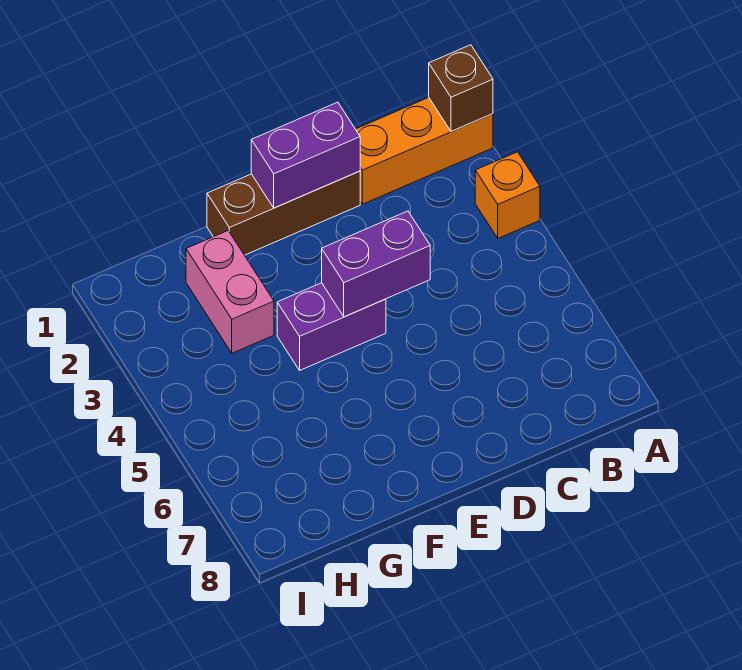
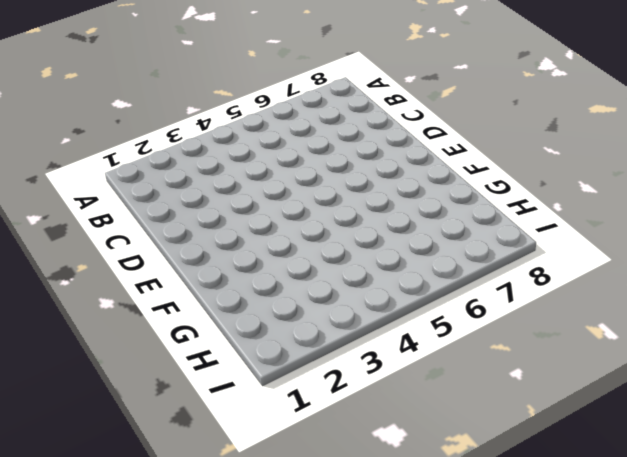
none -> orange brick A1:C1 level 1
none -> orange brick A3 level 1

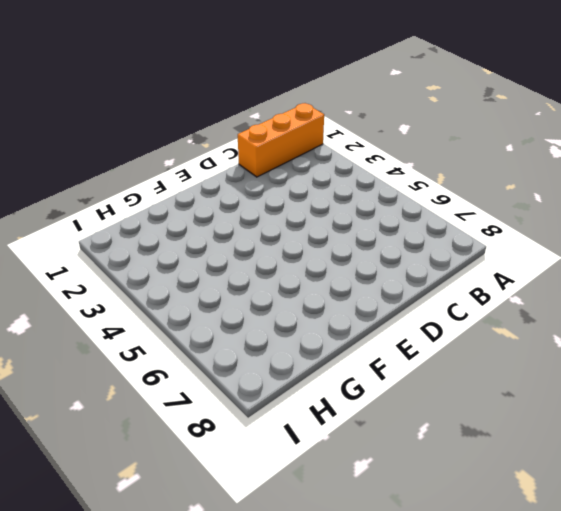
none -> orange brick A3 level 1
none -> brown brick D1:F1 level 1

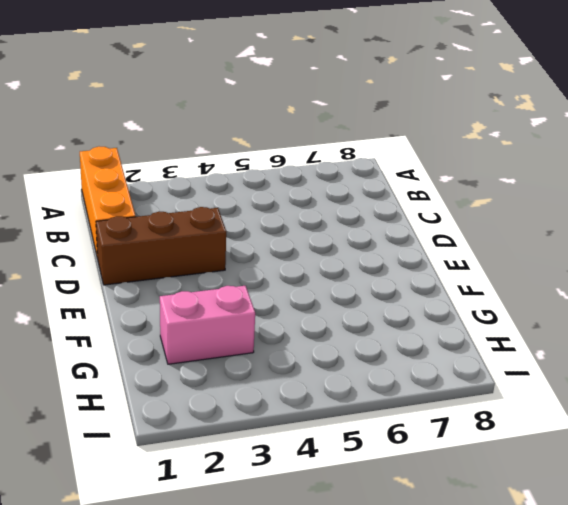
brown brick D1:D3 level 1 -> brown brick D1:F1 level 1
none -> orange brick A3 level 1
none -> purple brick E4:F4 level 1

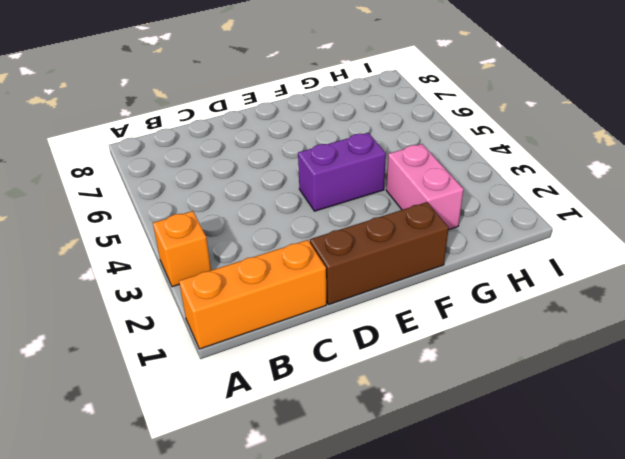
none -> brown brick A1 level 2
none -> purple brick D1:E1 level 2

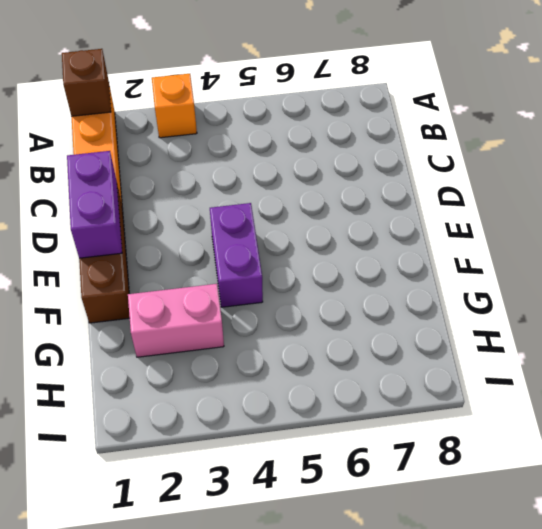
none -> purple brick D4:E4 level 2

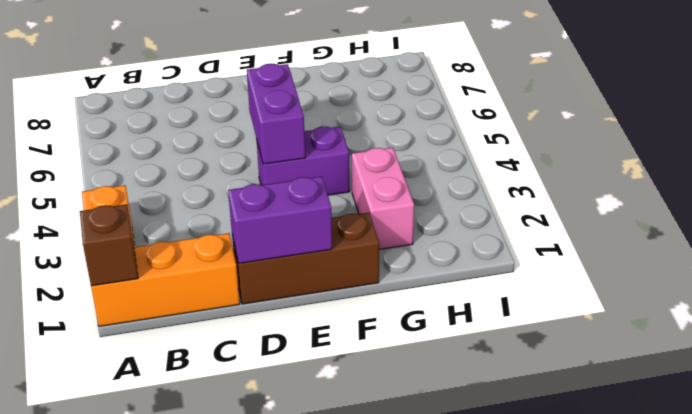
purple brick E4:E5 level 2 -> purple brick D4:E4 level 2

